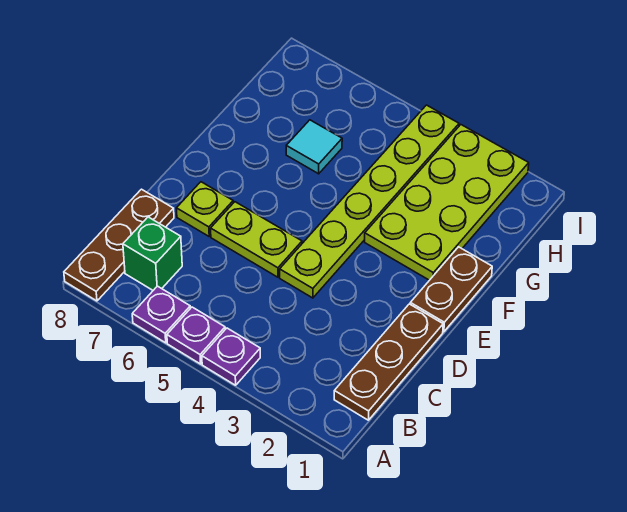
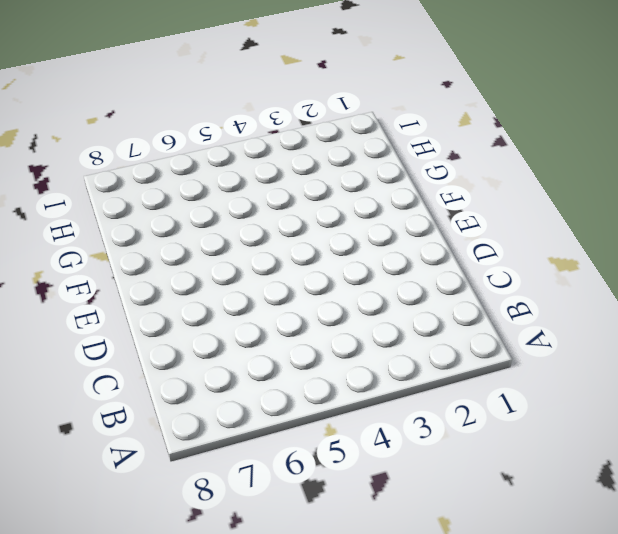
none -> purple plate A4 level 1
none -> purple plate A5 level 1
none -> purple plate A6 level 1

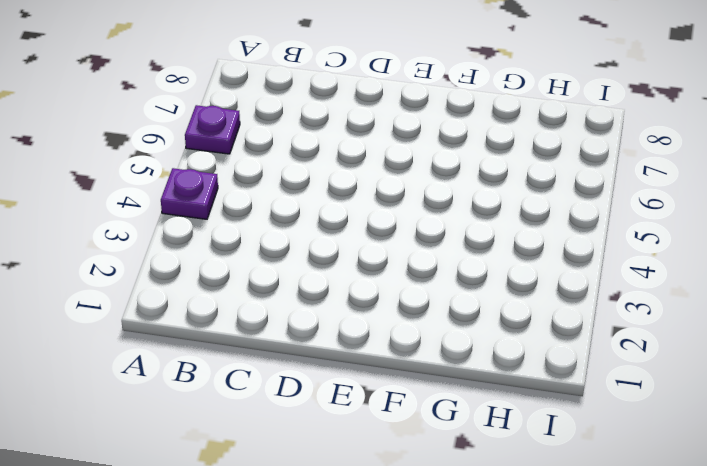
none -> purple plate A5 level 1
none -> brown plate A8:C8 level 1
none -> brown plate B1:D1 level 1

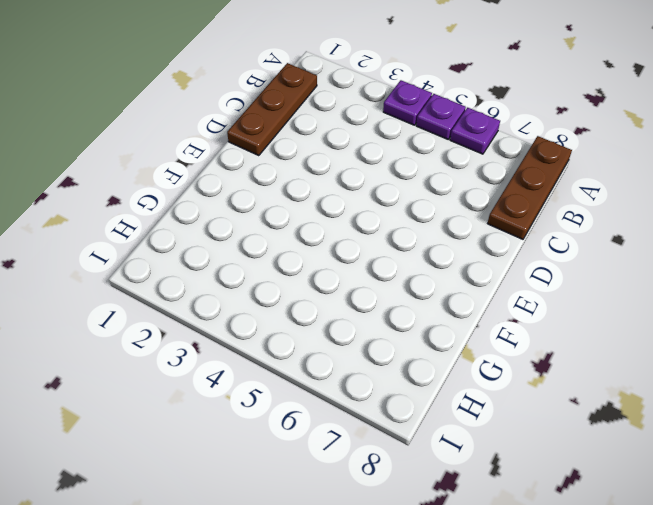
none -> green brick B7 level 1
none -> lime plate D4:I4 level 1
none -> lime plate D5:D6 level 1

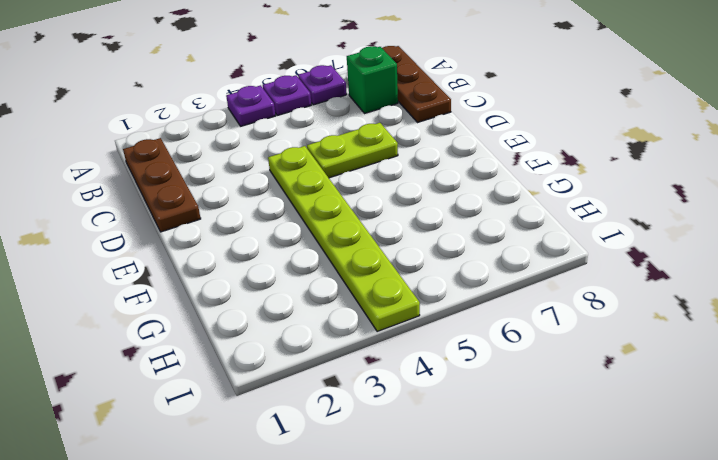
none -> lime plate D7 level 1
none -> brown plate E1:F1 level 1
none -> lime plate F2:I3 level 1

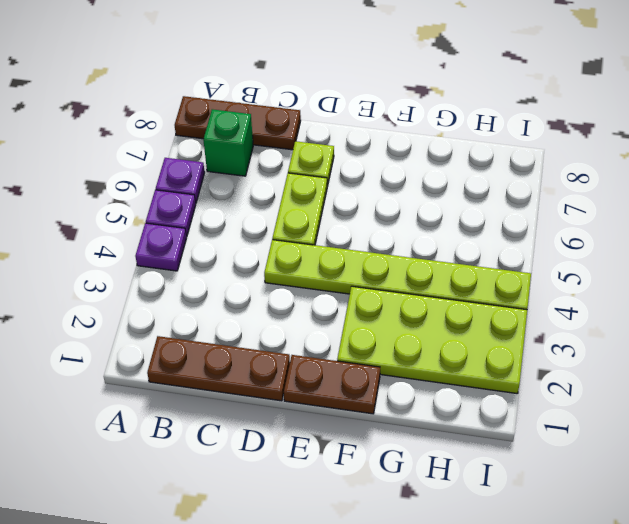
none -> cyan tile G6 level 1

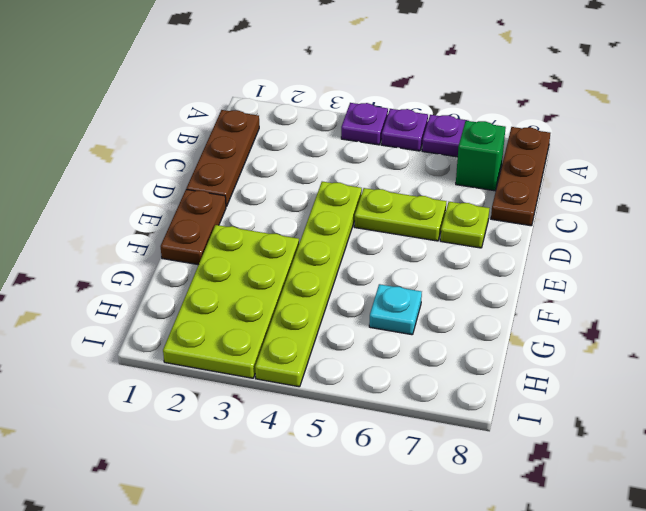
cyan plate G6 level 1 -> cyan tile G6 level 1

